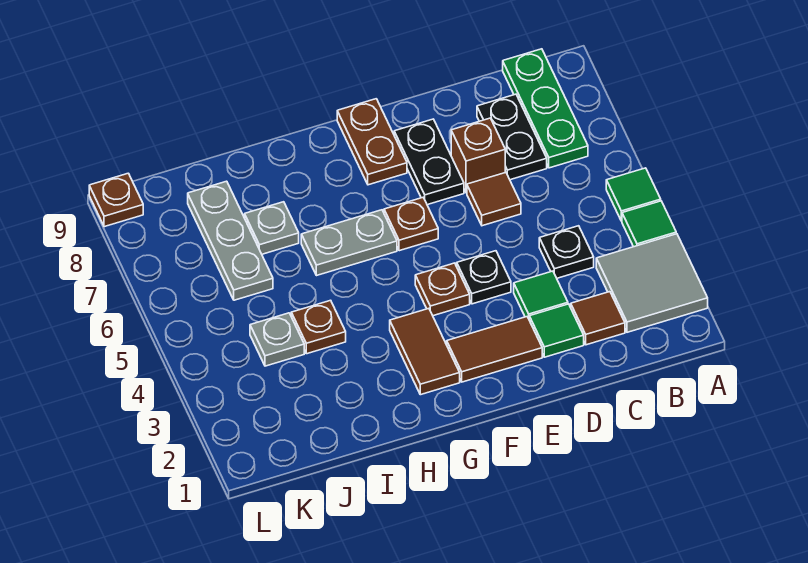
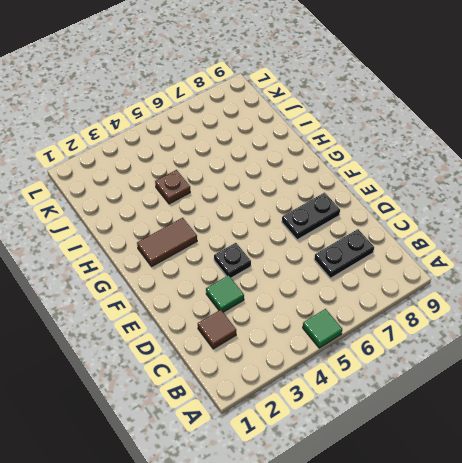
none -> grey tile A2:B3 level 1
none -> green tile A4 level 1
none -> green plate B7:B9 level 1

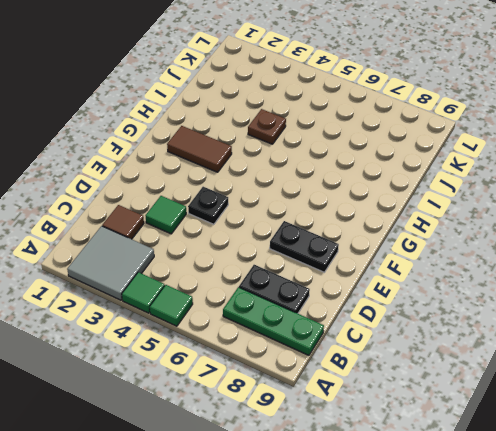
none -> black plate C4 level 1
none -> green tile D2 level 1
none -> brown tile D6 level 1

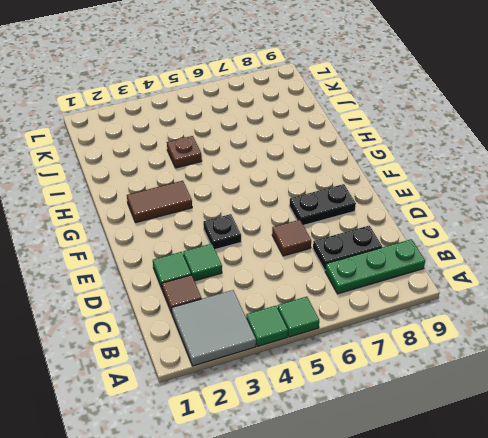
none -> black plate C4 level 1
none -> brown brick D7 level 1
none -> brown tile E2:F2 level 1

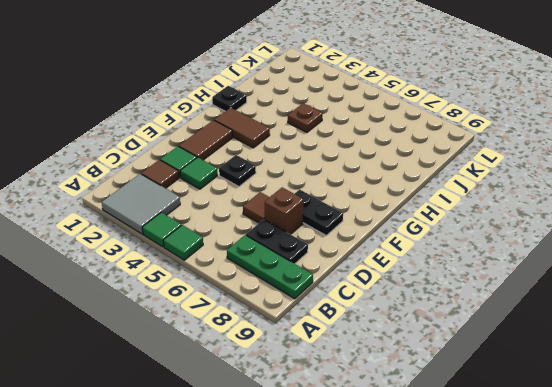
black plate H1 level 1 -> black plate C4 level 1
none -> brown plate F4 level 1
none -> brown plate F6 level 1
none -> brown plate F8:F9 level 1

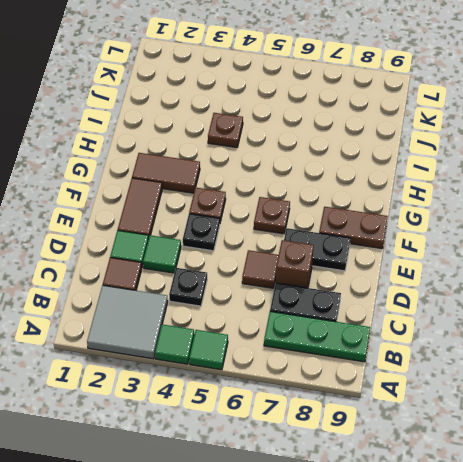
none -> grey plate G6:H6 level 1
none -> grey plate I7 level 1
none -> grey plate J4 level 1

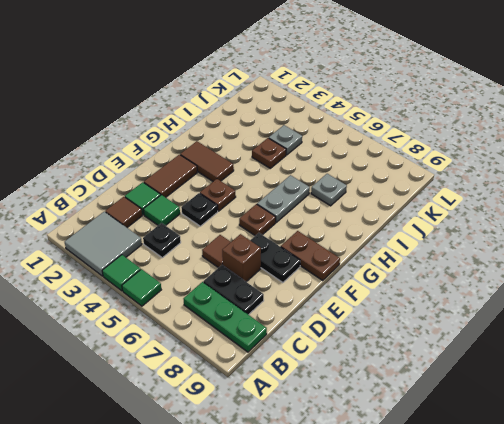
none -> grey plate J6:J8 level 1
none -> brown plate L9 level 1

